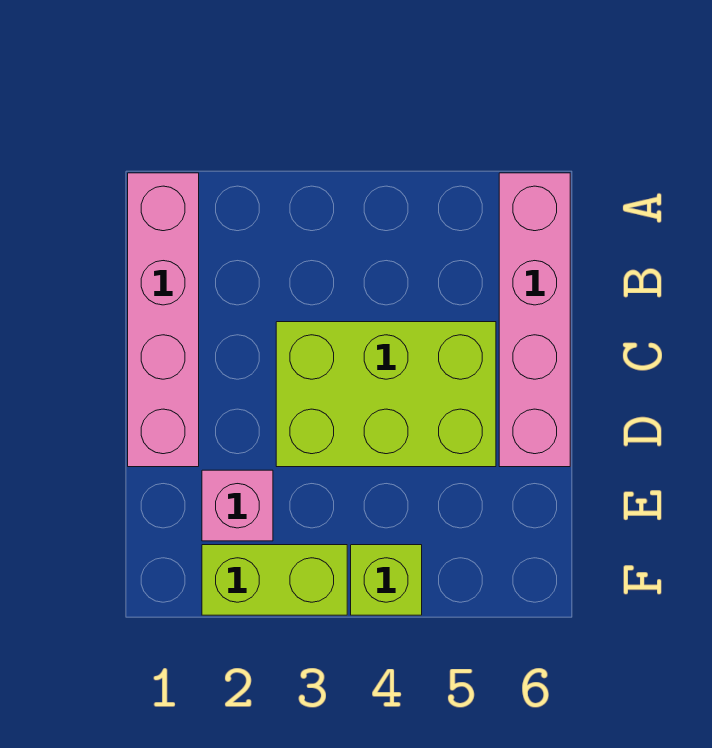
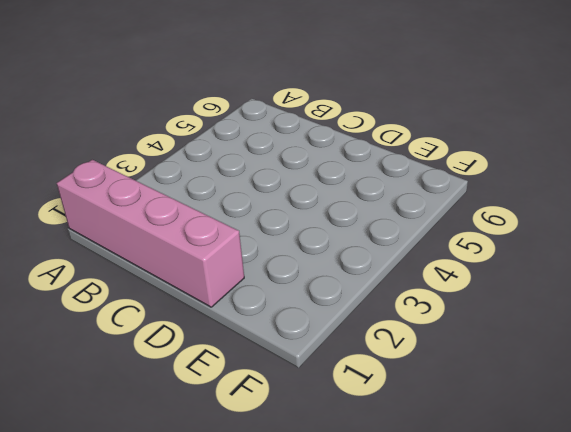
none -> pink brick A6:D6 level 1
none -> lime brick C3:D5 level 1

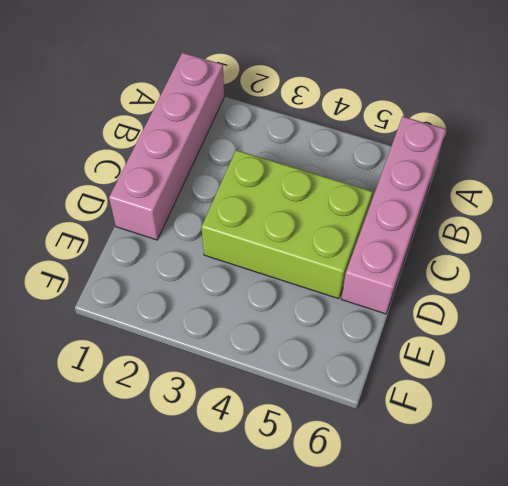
none -> pink brick E2 level 1
none -> lime brick F2:F3 level 1

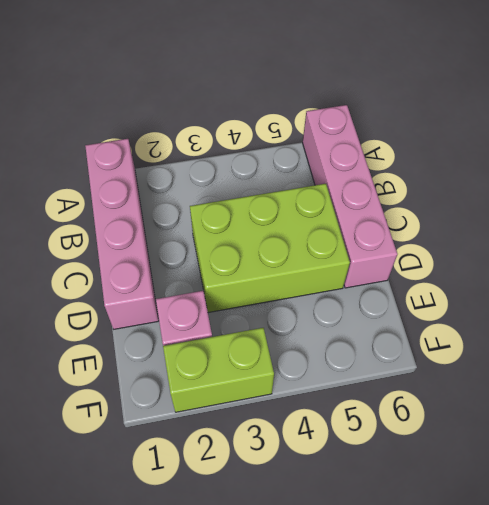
none -> lime brick F4 level 1

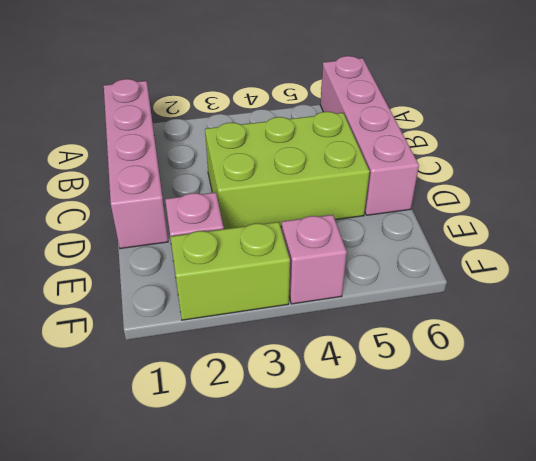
pink brick F4 level 1 -> lime brick F4 level 1

